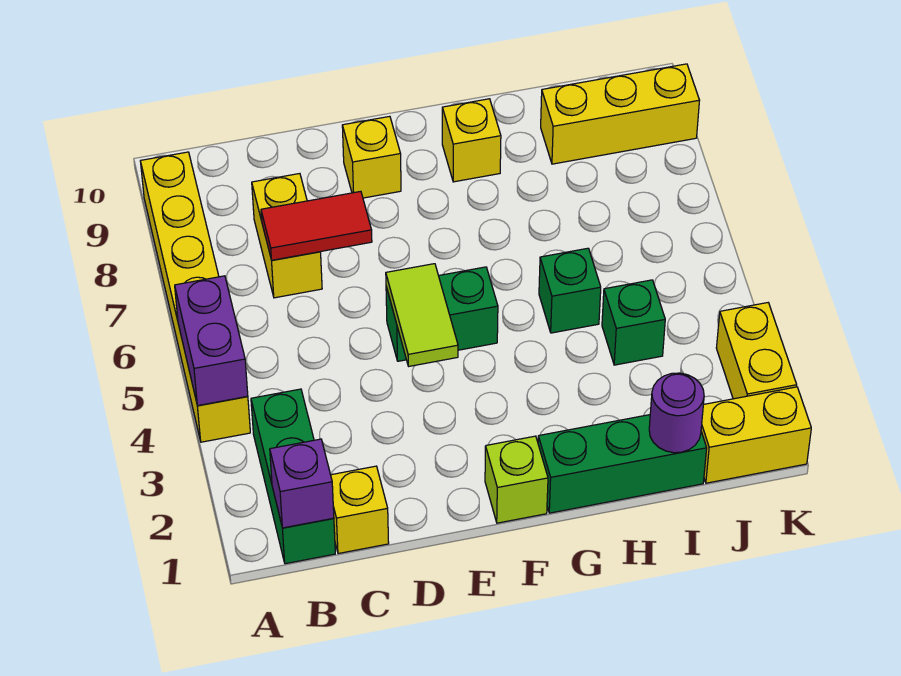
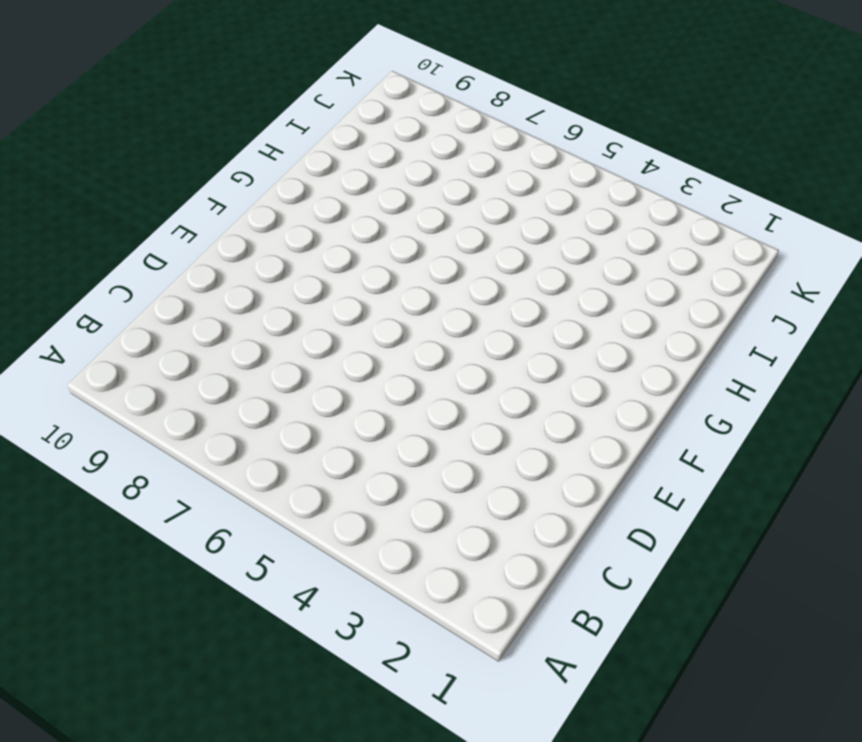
none -> yellow brick A4:A9 level 1
none -> green brick B1:B3 level 1
none -> yellow brick C1 level 1

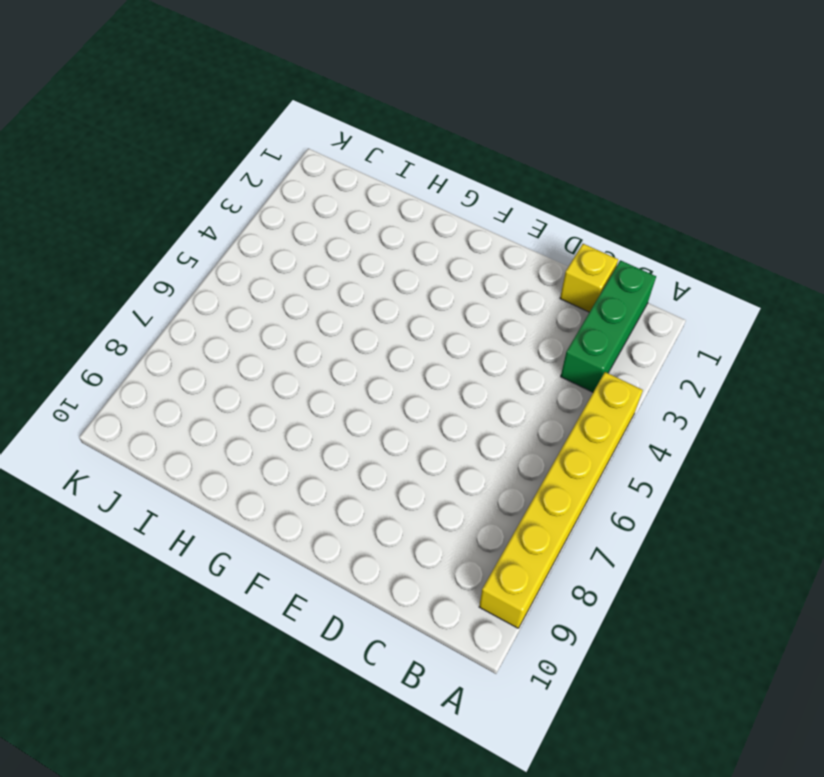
none -> yellow brick C7:C8 level 1
none -> green brick E5:F5 level 1
none -> yellow brick E9 level 1

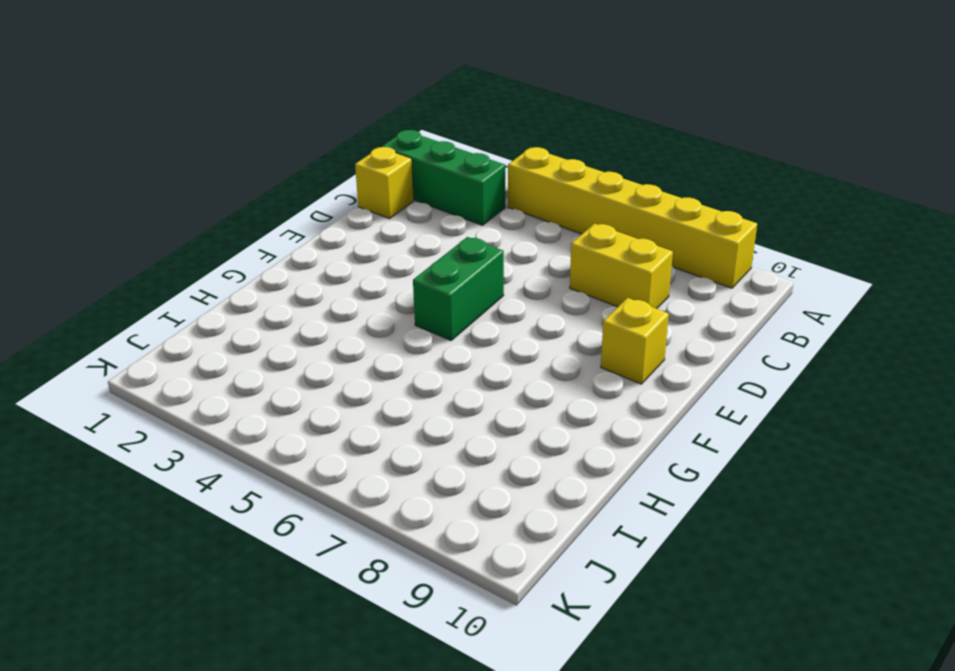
none -> lime brick F1 level 1
none -> green brick G1:I1 level 1
none -> yellow brick G9 level 1

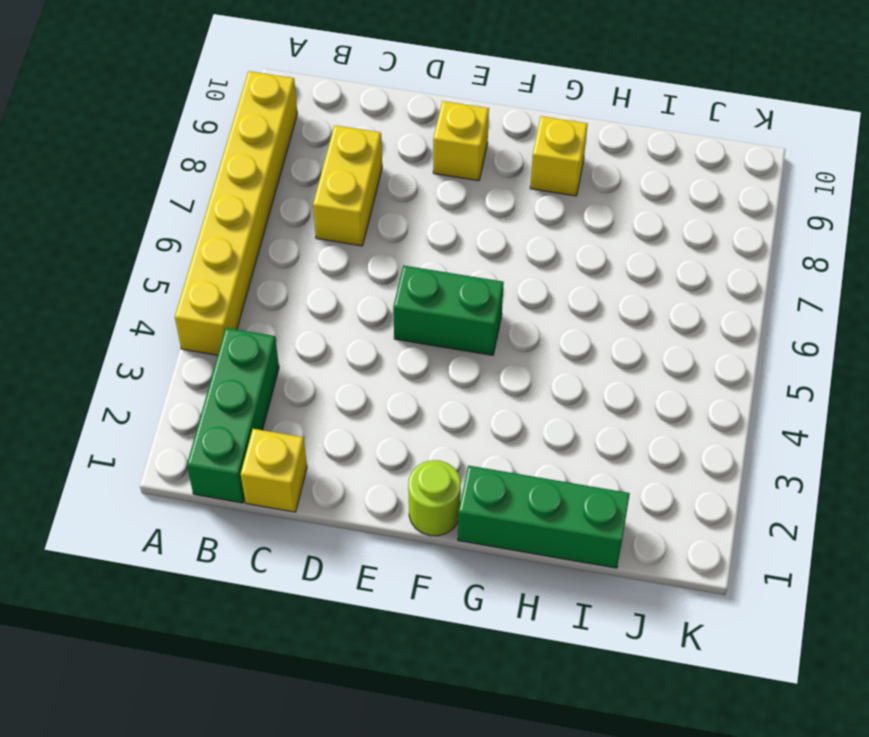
lime round brick F1 level 1 -> lime brick F1 level 1
none -> green brick H5 level 1
none -> green brick I4 level 1
none -> yellow brick I9:K9 level 1

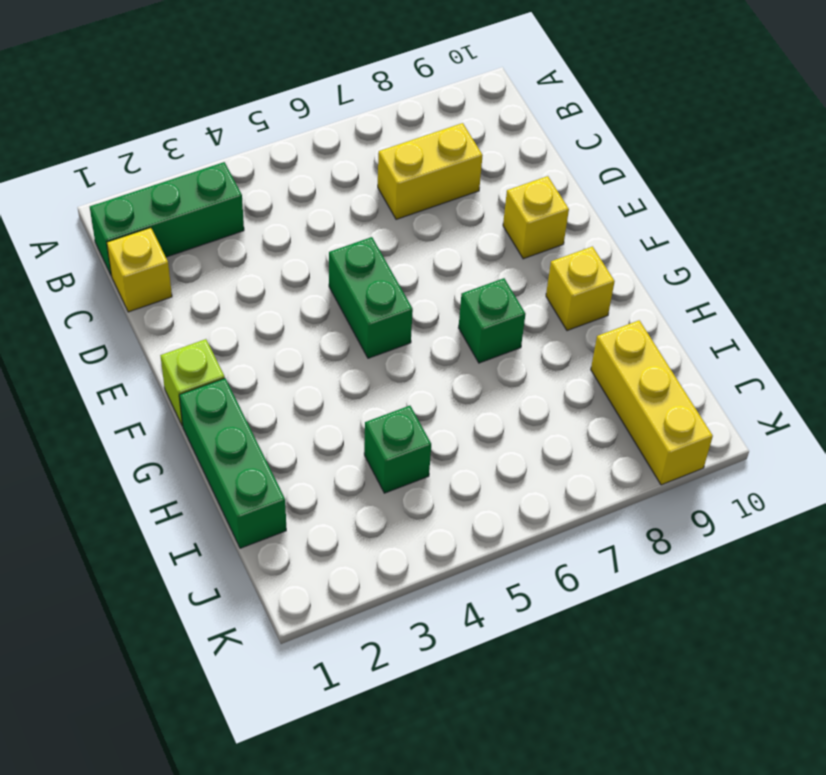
green brick G7 level 1 -> green brick H5 level 1
none -> yellow brick A4:A9 level 1
none -> yellow brick J1:K1 level 1
none -> yellow brick K2:K3 level 1

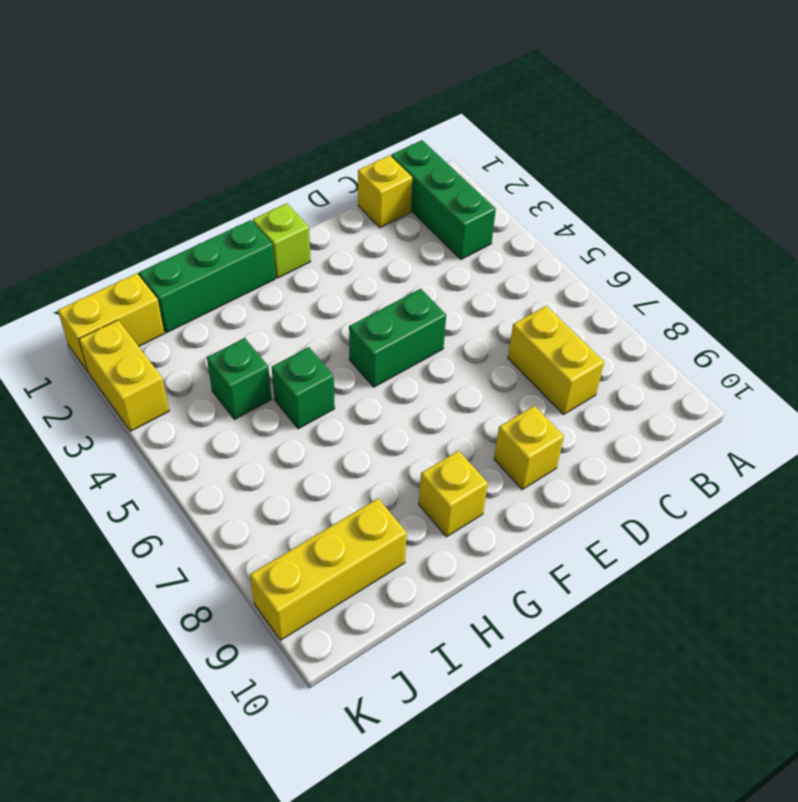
none -> yellow brick A4:A9 level 1
none -> purple brick A4:A5 level 2
none -> purple brick B1 level 2

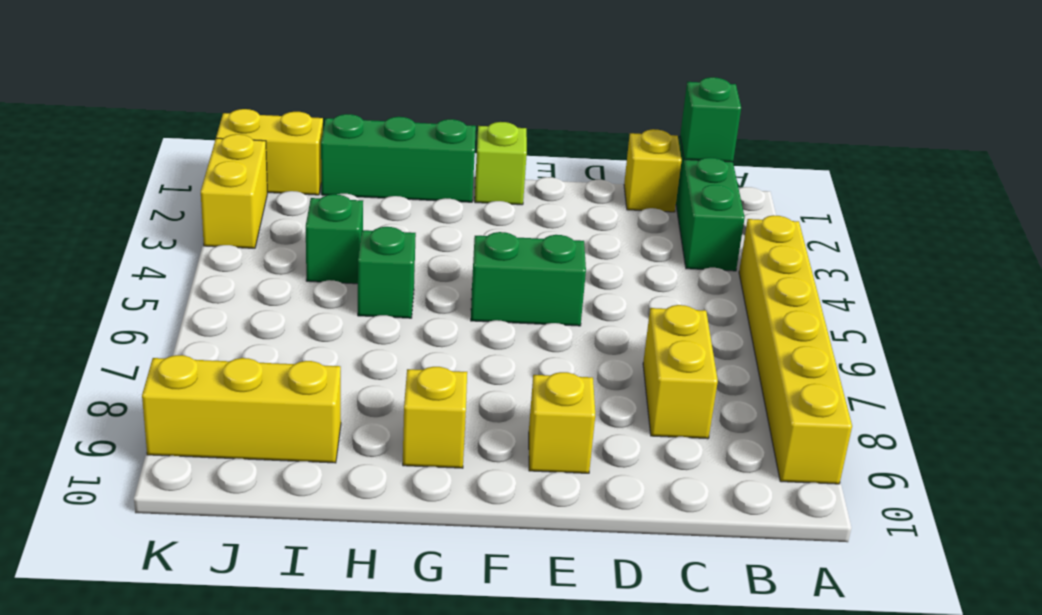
green brick B1 level 2 -> purple brick B1 level 2
none -> purple brick A4:A5 level 2
none -> red tile C7:D7 level 2
none -> lime tile E4:E5 level 2

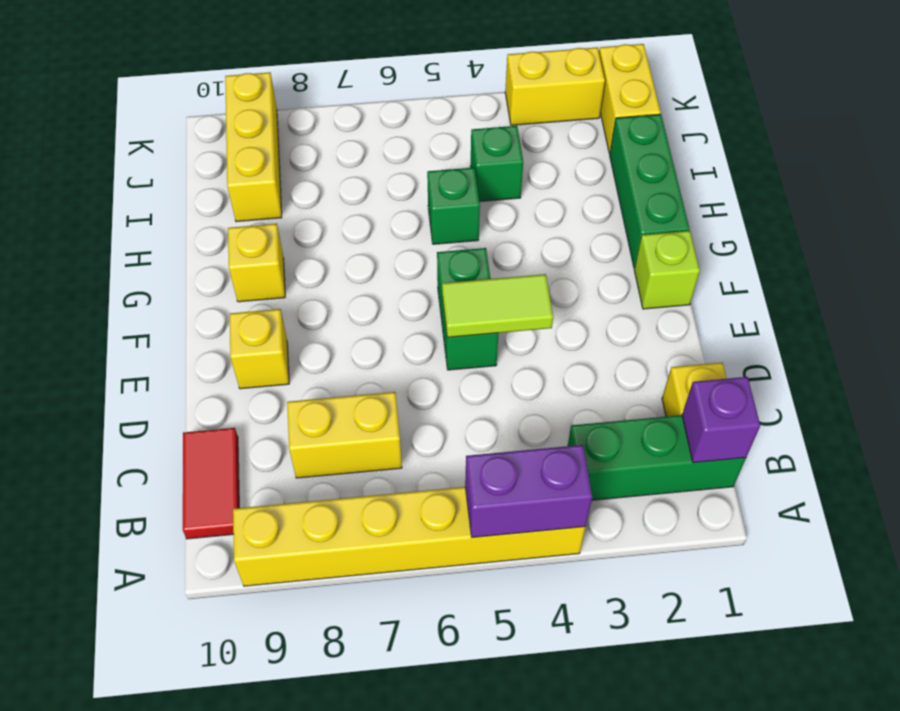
red tile B10:C10 level 1 -> red tile C7:D7 level 2
none -> purple round brick I1 level 2

